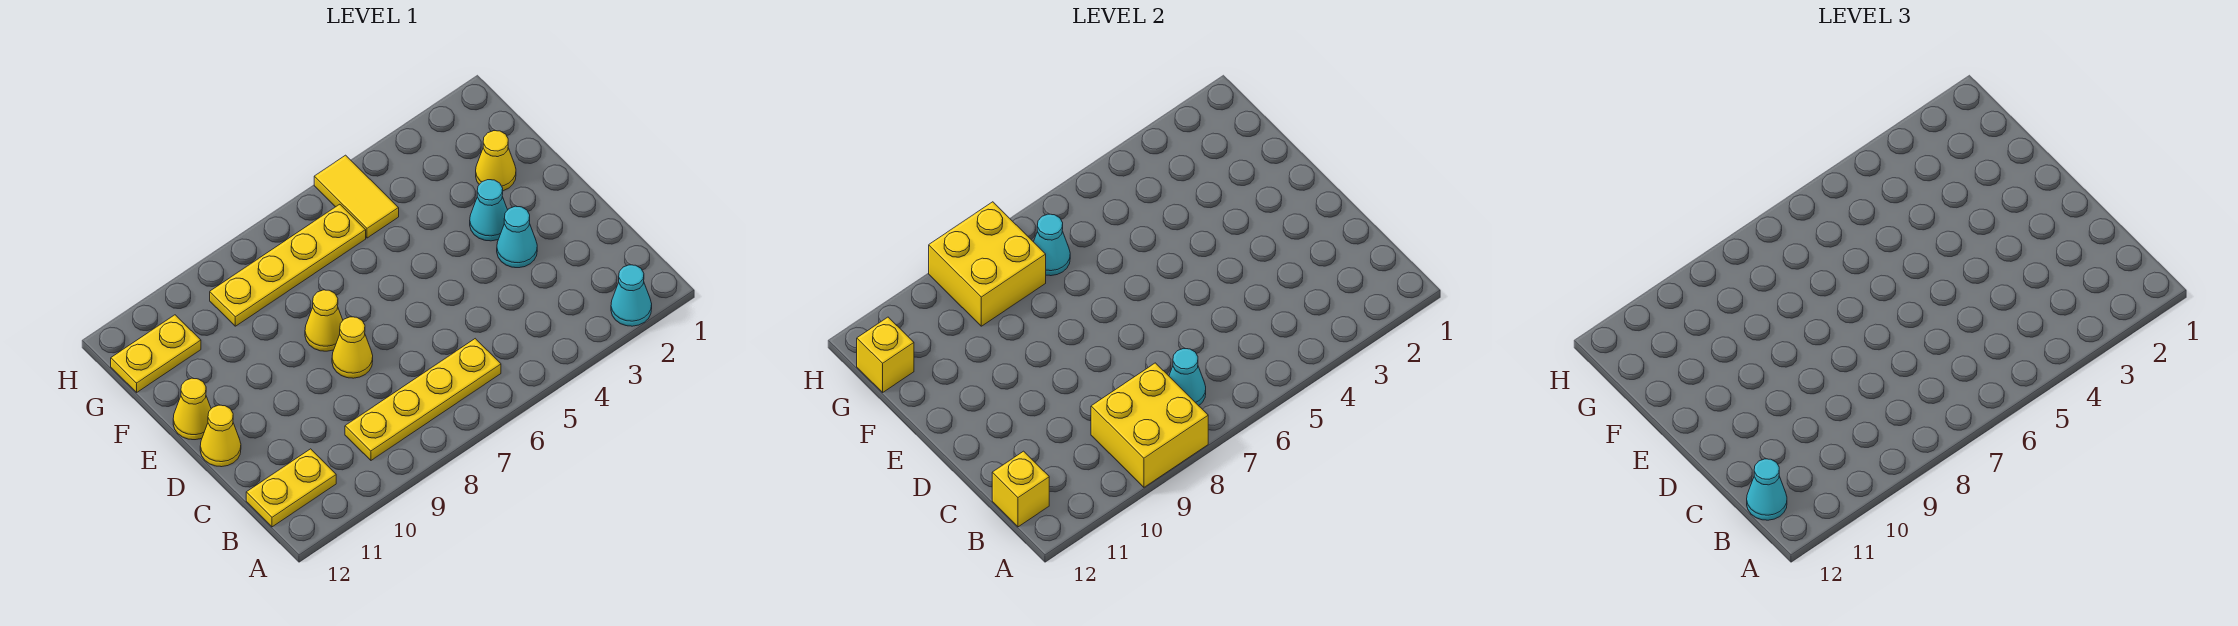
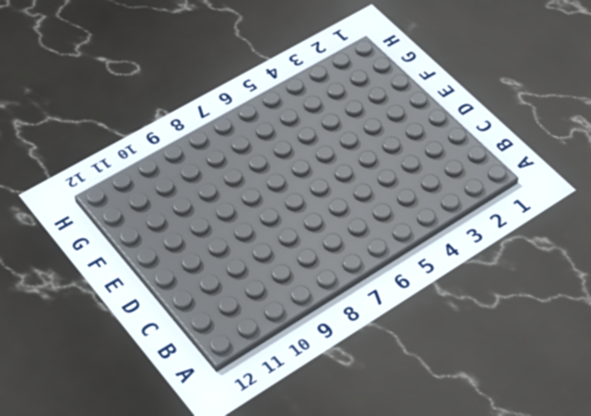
none -> cyan cone A2 level 1
none -> yellow plate B6:B9 level 1
none -> yellow plate B11:B12 level 1

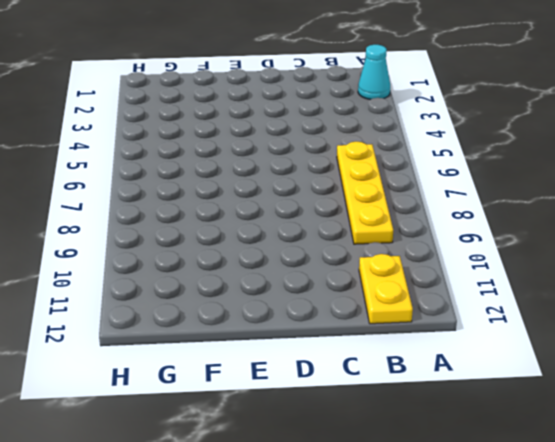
none -> cyan cone D3 level 1
none -> yellow cone D8 level 1
none -> yellow cone D12 level 1

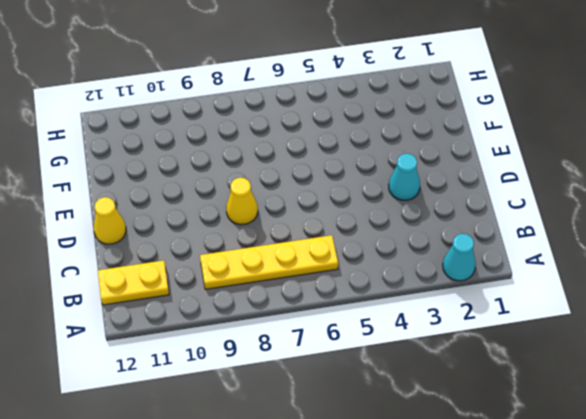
none -> cyan cone E3 level 1
none -> yellow cone E8 level 1
none -> yellow cone E12 level 1

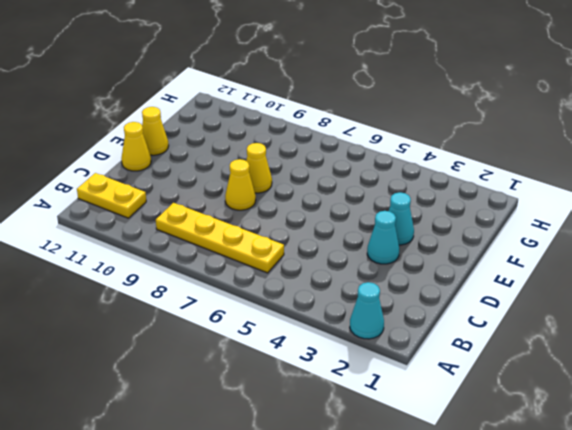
none -> yellow cone F2 level 1
none -> yellow tile G5:H5 level 1
none -> yellow plate G6:G9 level 1

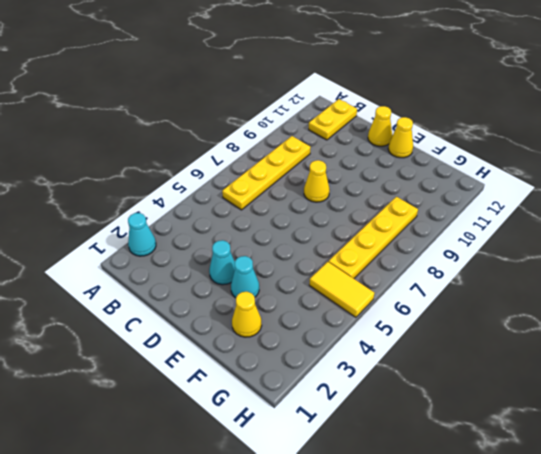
none -> yellow cone E8 level 1
none -> yellow plate G11:G12 level 1
none -> yellow brick A8:B9 level 2

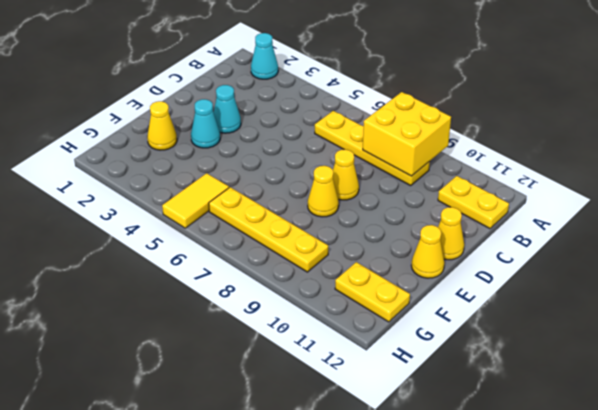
none -> cyan cone B7 level 2
none -> yellow brick B12 level 2
none -> cyan cone G7 level 2

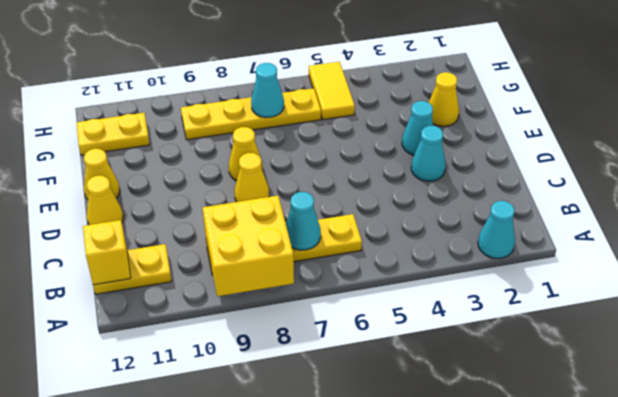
none -> yellow brick G8:H9 level 2
none -> yellow brick G12 level 2
none -> cyan cone B12 level 3

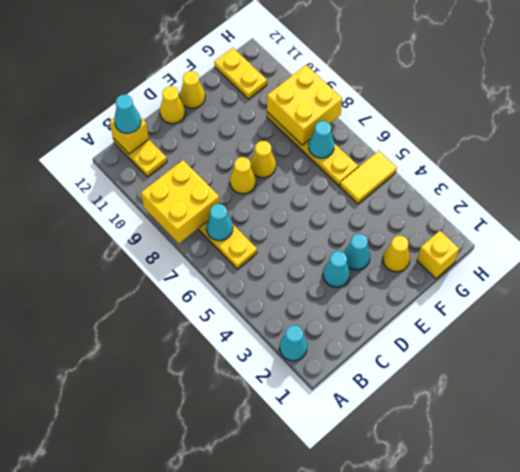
yellow brick G1 level 1 -> yellow brick G12 level 2

